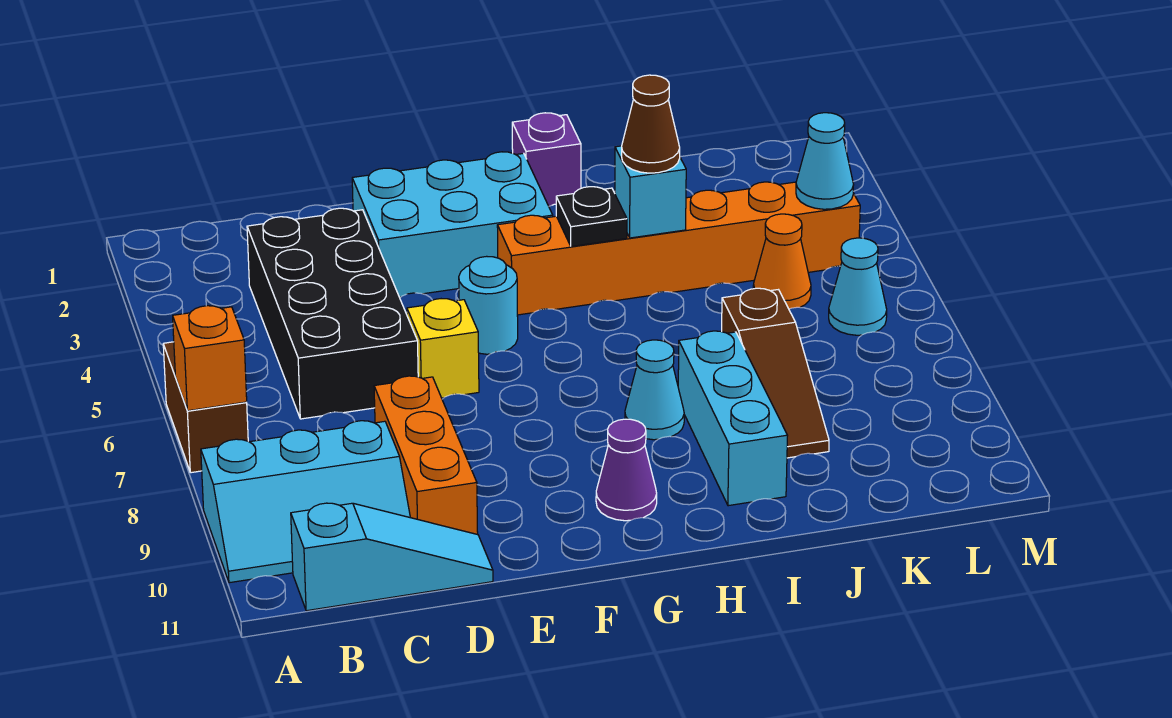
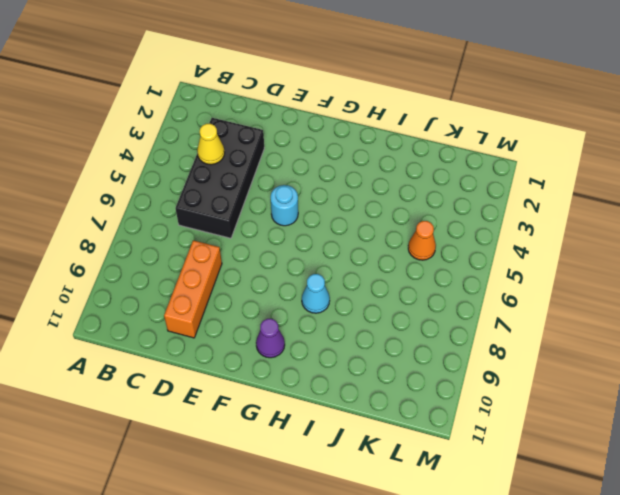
yellow cone C4 level 2 -> none
none -> brown brick A6:A7 level 1
none -> cyan slope A9:C10 level 1 top 9
none -> cyan slope B11:D11 level 1 top B

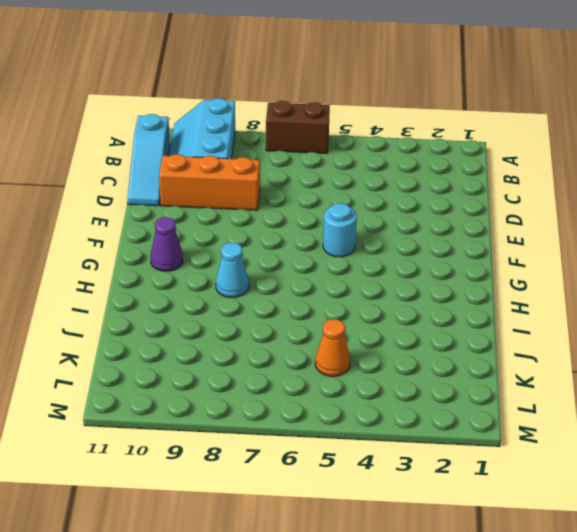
none -> black brick C3:D6 level 1
none -> cyan brick E2:G3 level 1
none -> yellow brick E6 level 1

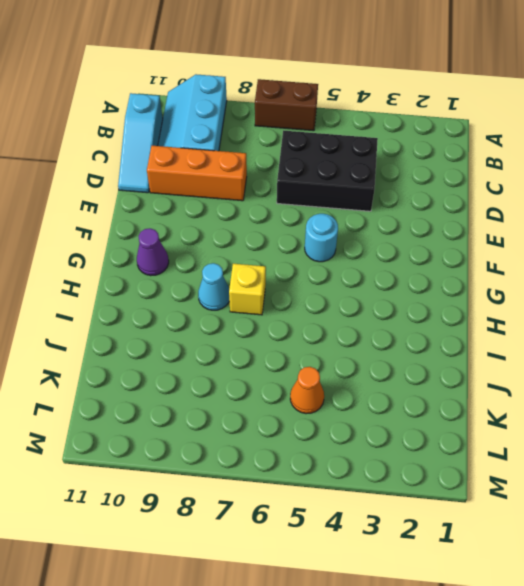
black brick C4:D6 level 1 -> black brick C3:D6 level 1
yellow brick H7 level 1 -> yellow brick E6 level 1
none -> cyan brick E2:G3 level 1
none -> orange brick G4:L4 level 1
none -> purple brick H1 level 1

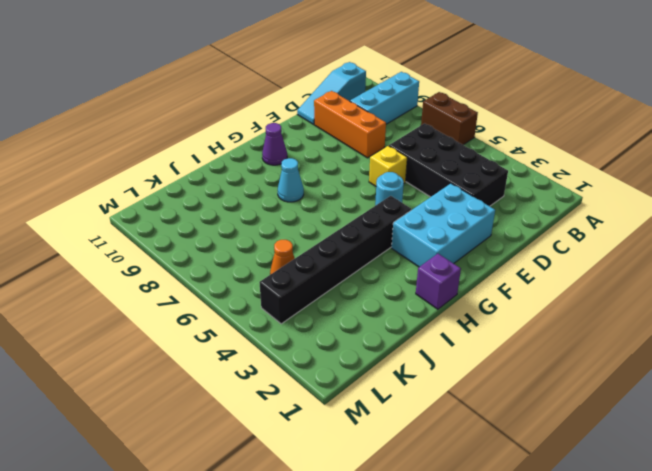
black brick G4:L4 level 1 -> orange brick G4:L4 level 1
none -> cyan brick I8:I10 level 1
none -> brown slope J7:J9 level 1 top 7
none -> cyan cone L6 level 1

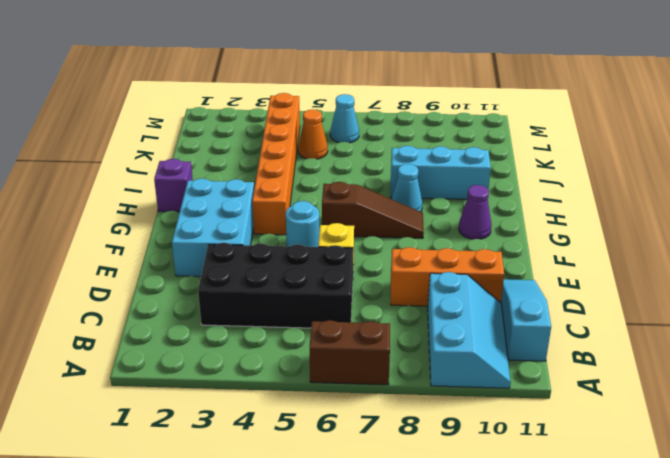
brown slope G6:G8 level 1 top 6 -> brown slope J7:J9 level 1 top 7
none -> orange brick A7 level 2
none -> black plate H4 level 2
none -> cyan brick I4 level 2

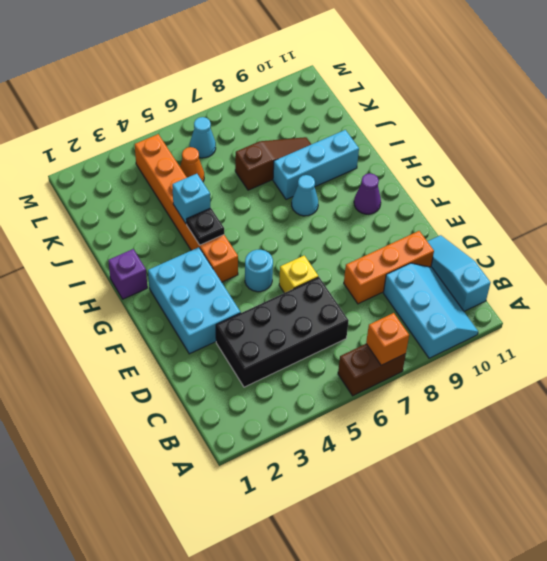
none -> cyan cone L4 level 2
none -> brown cone I4 level 3

